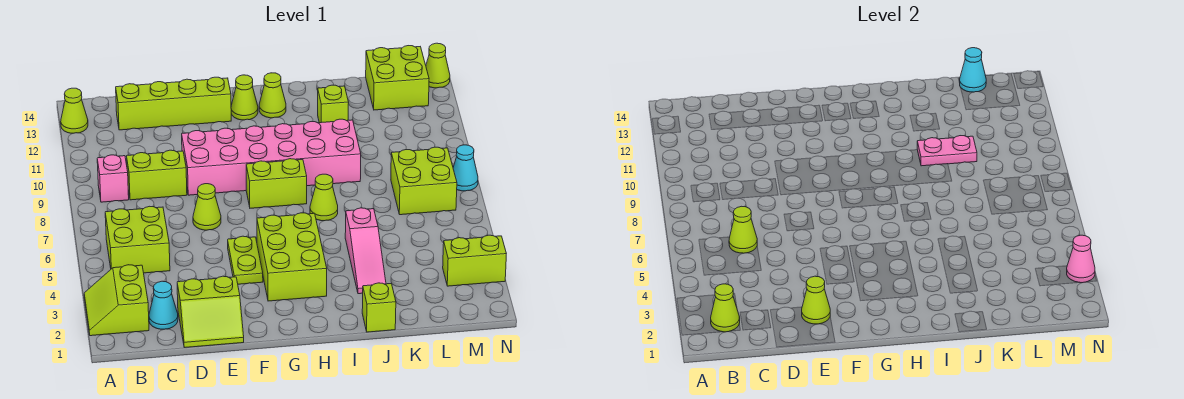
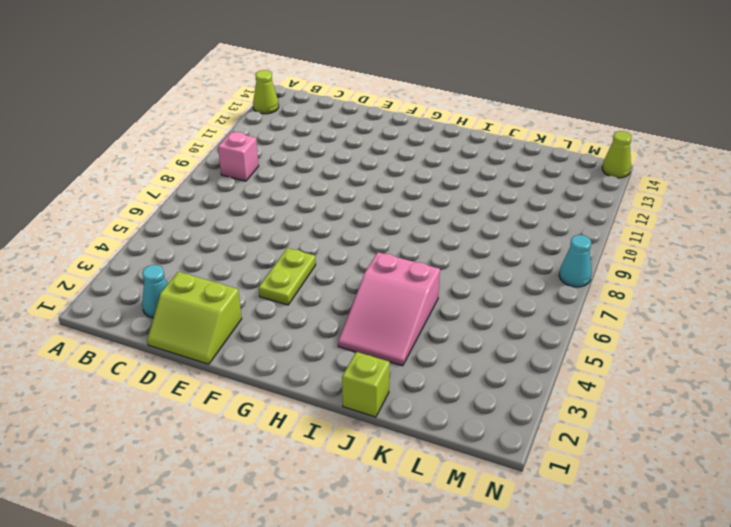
pink slope I3:J5 level 1 top 5 -> pink slope J3:J5 level 1 top 5
none -> lime slope A2:B3 level 1 top B
none -> lime brick B5:C6 level 1
none -> lime brick C9:D9 level 1
none -> lime brick C13:F13 level 1

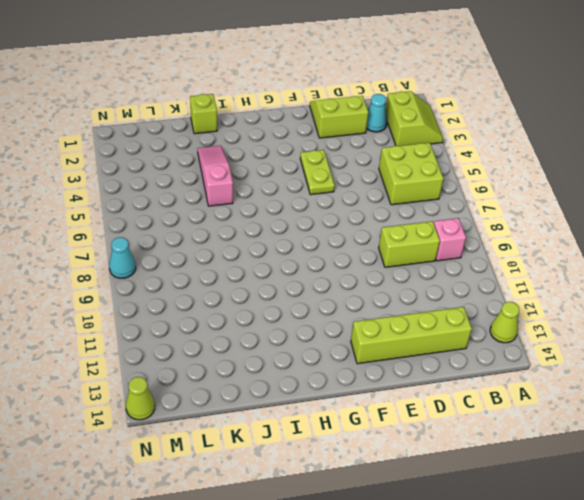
none -> lime cone E7 level 1
none -> pink brick E9:J10 level 1
none -> lime brick G3:H5 level 1
none -> lime brick G8:H8 level 1

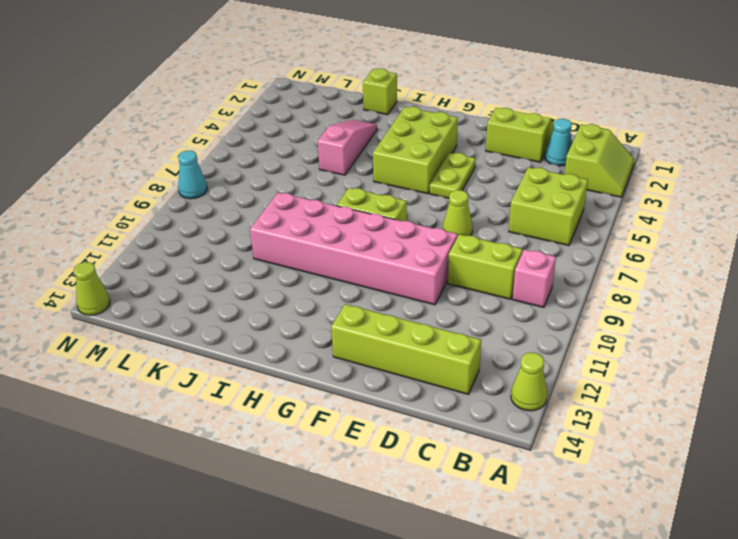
none -> lime cone G13 level 1
none -> lime cone H13 level 1
none -> lime cone I7 level 1
none -> lime brick J12 level 1

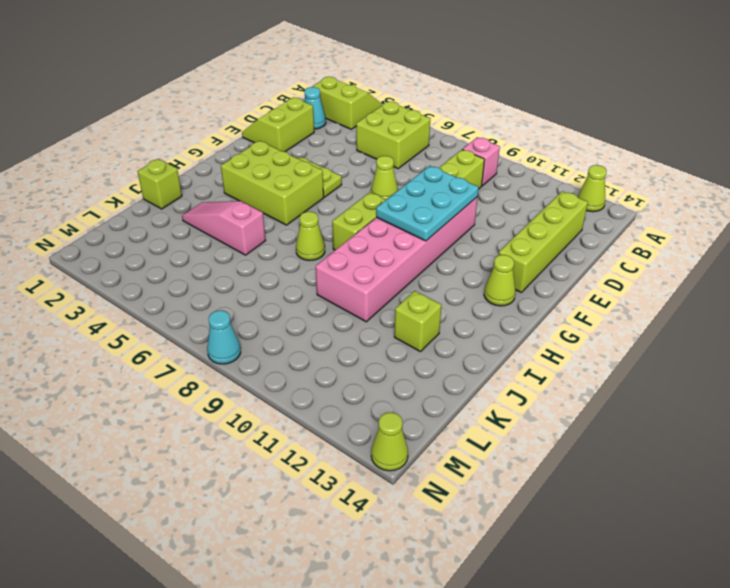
cyan plate E9:G10 level 2 -> none
none -> lime cone H13 level 1
none -> lime brick L7:M8 level 1
none -> lime brick L13:M14 level 1
none -> lime brick M3:N3 level 1

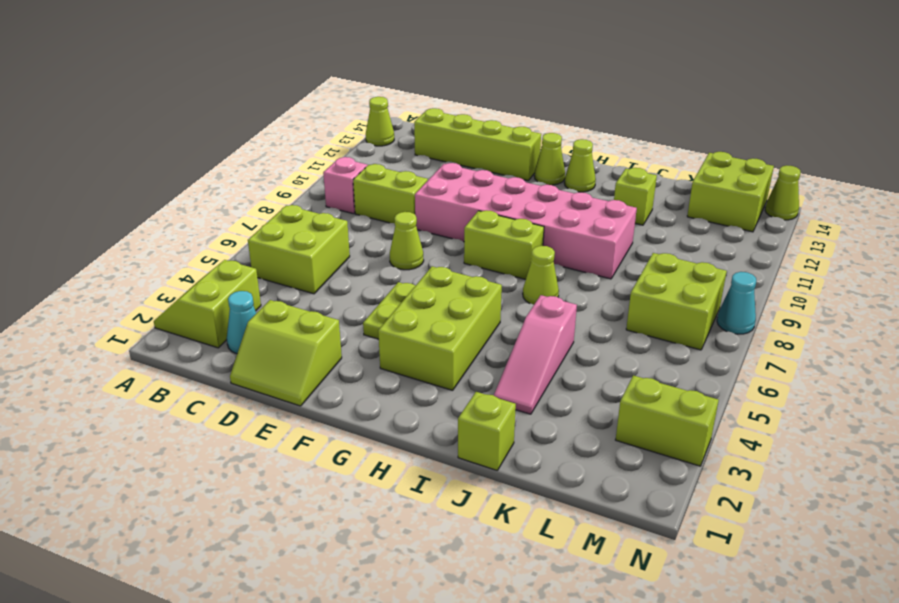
none -> lime cone B2 level 2
none -> lime cone C6 level 2
none -> lime cone E2 level 2
none -> pink plate J10:K10 level 2

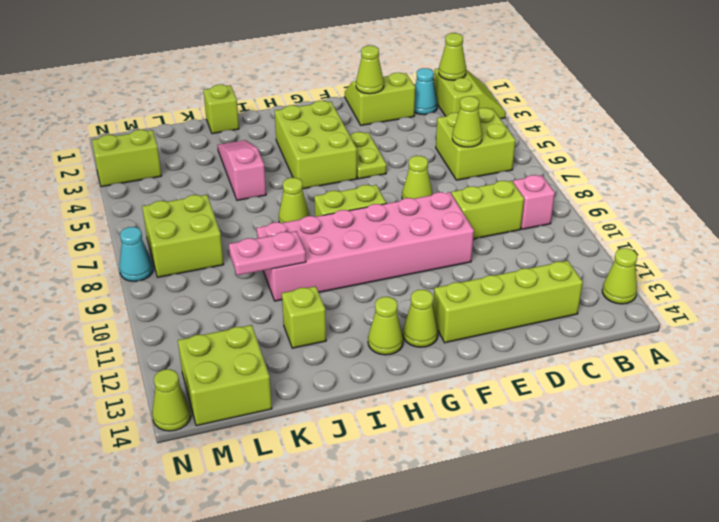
none -> cyan cone L14 level 2
none -> pink cone N3 level 2

